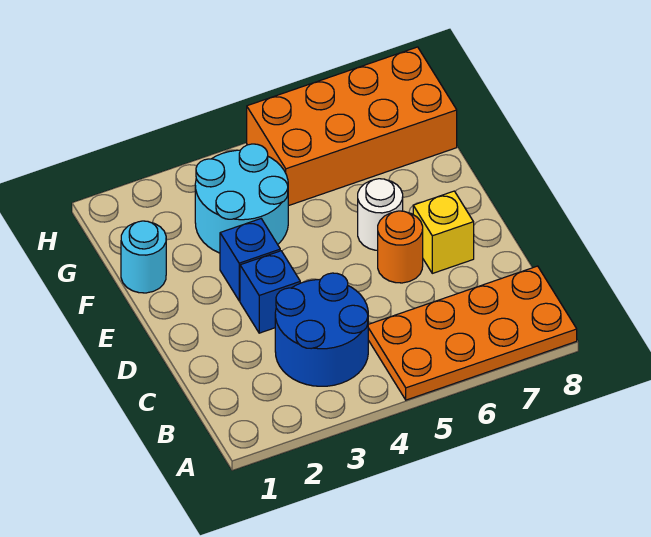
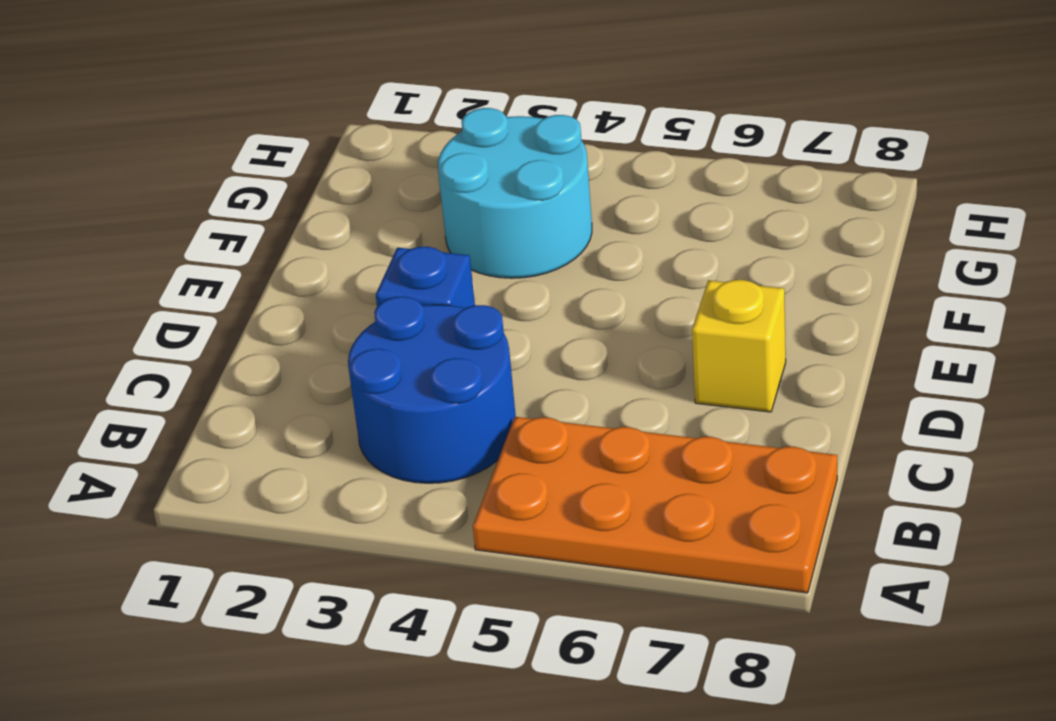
none -> orange round brick D6 level 1
none -> blue brick E3 level 1

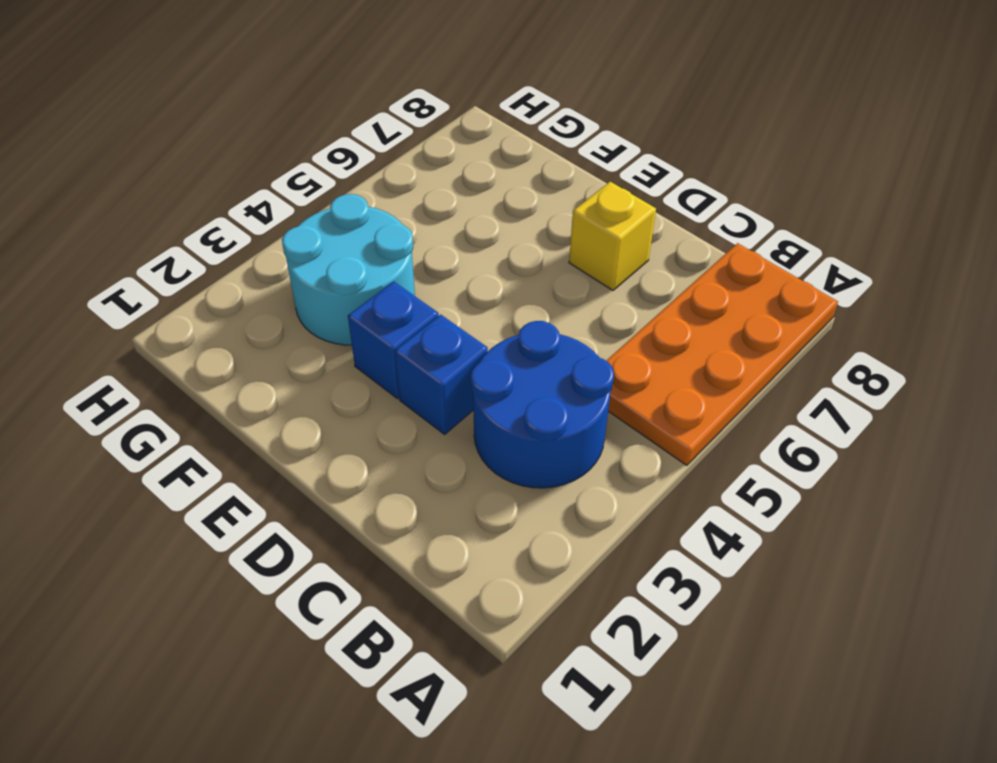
none -> orange round brick D6 level 1
none -> white round brick E6 level 1

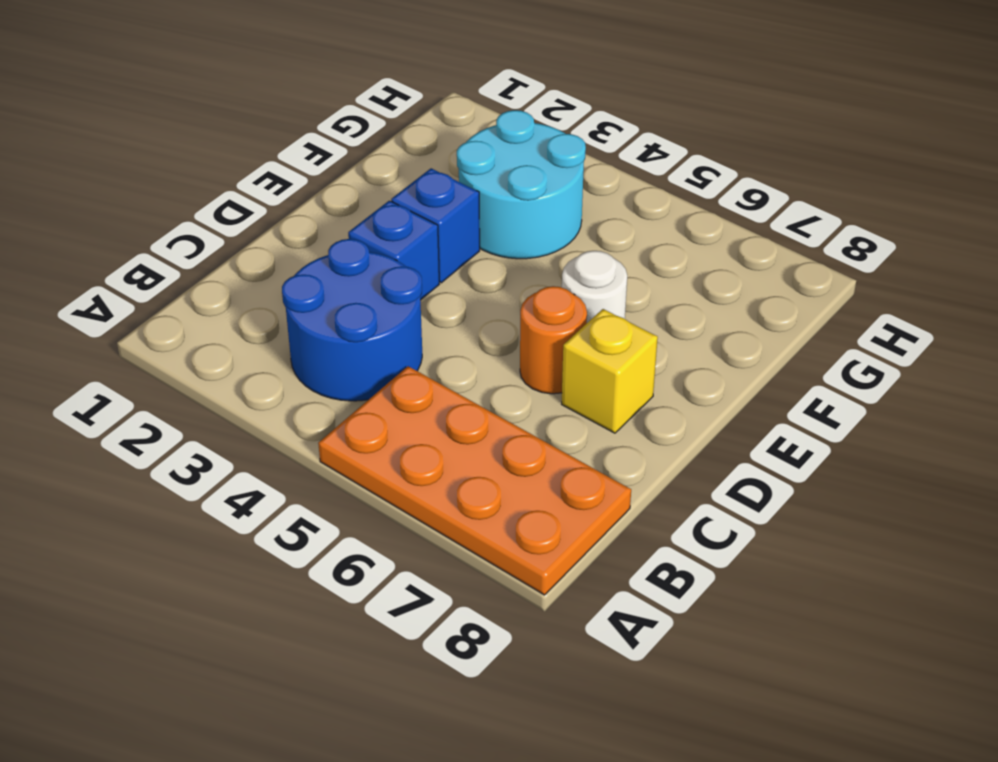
none -> cyan round brick F1 level 1
none -> orange brick G5:H8 level 1

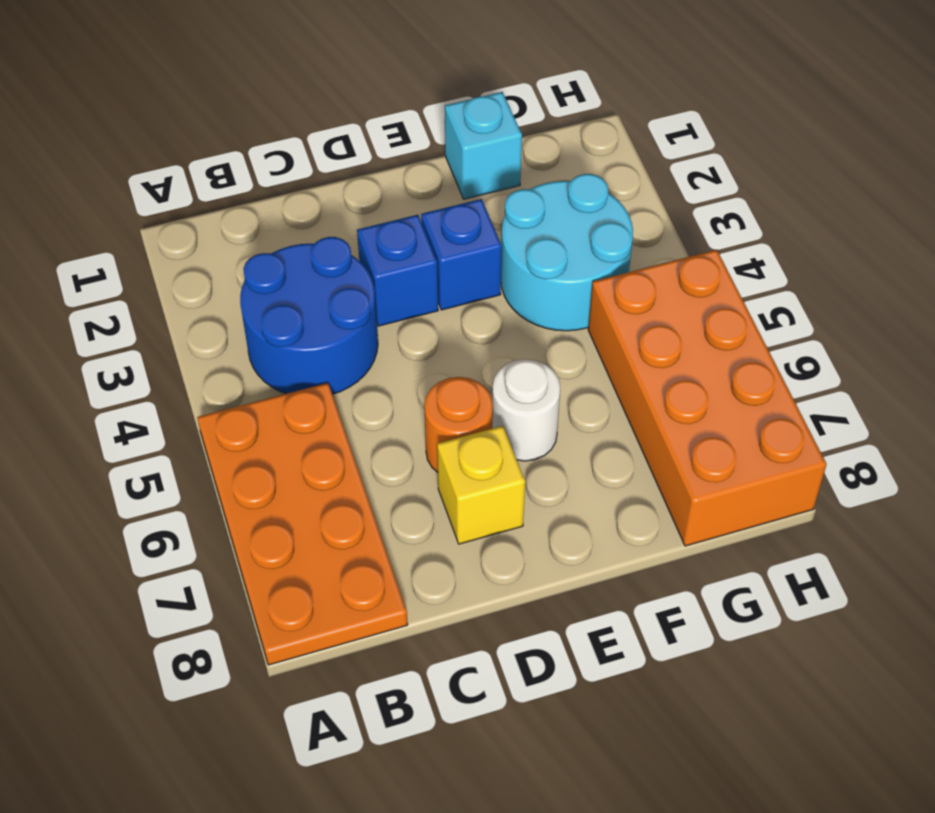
cyan brick F1 level 1 -> cyan round brick F1 level 1

